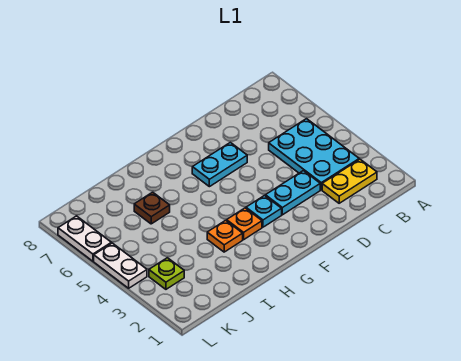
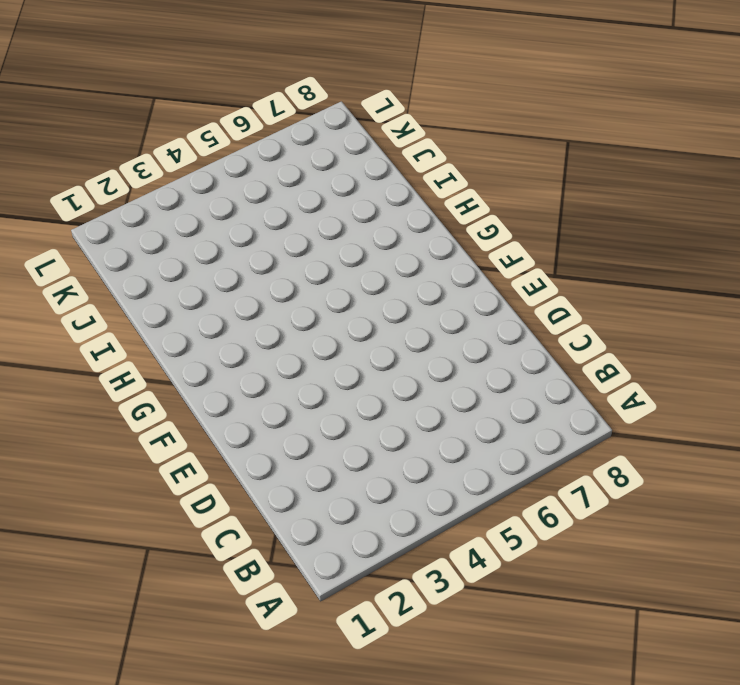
none -> yellow plate B2:C2 level 1
none -> cyan plate B3:C5 level 1

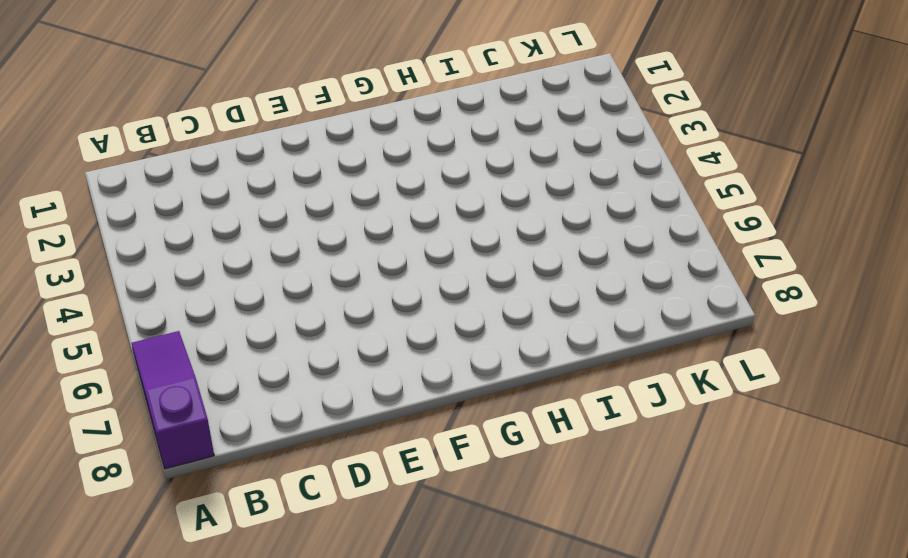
purple slope A6:A8 level 1 top 8 -> none
none -> yellow plate B2:C2 level 1
none -> cyan plate B3:C5 level 1

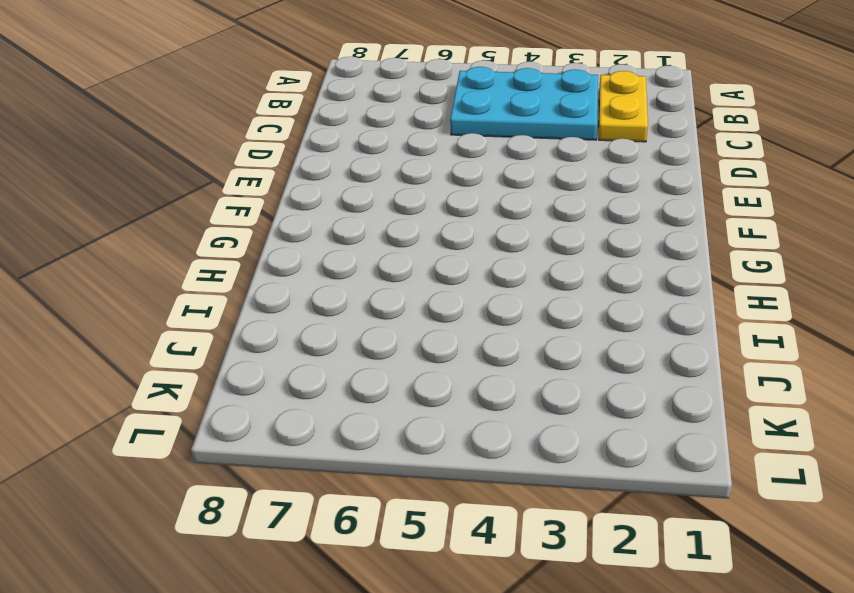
none -> cyan plate D3:E3 level 1
none -> cyan plate E6:F6 level 1

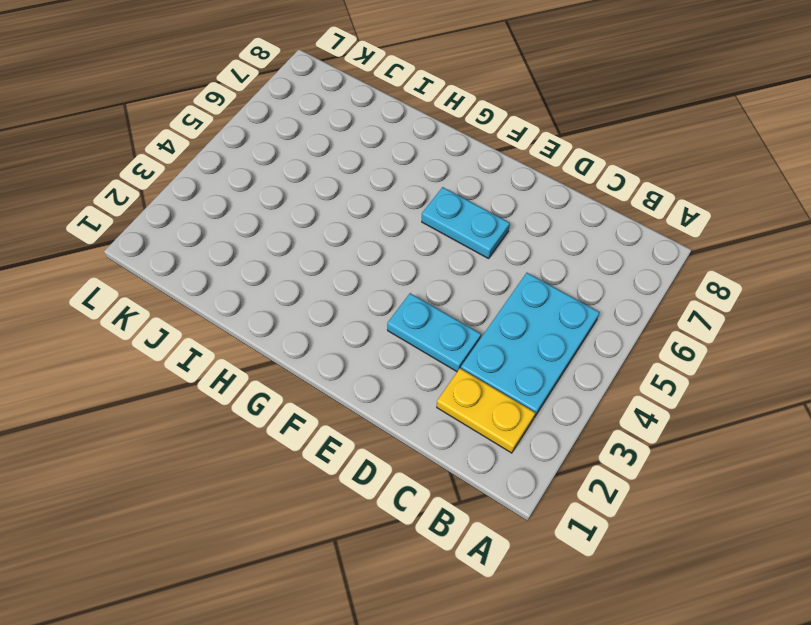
none -> cyan plate F3 level 1
none -> orange plate G3 level 1

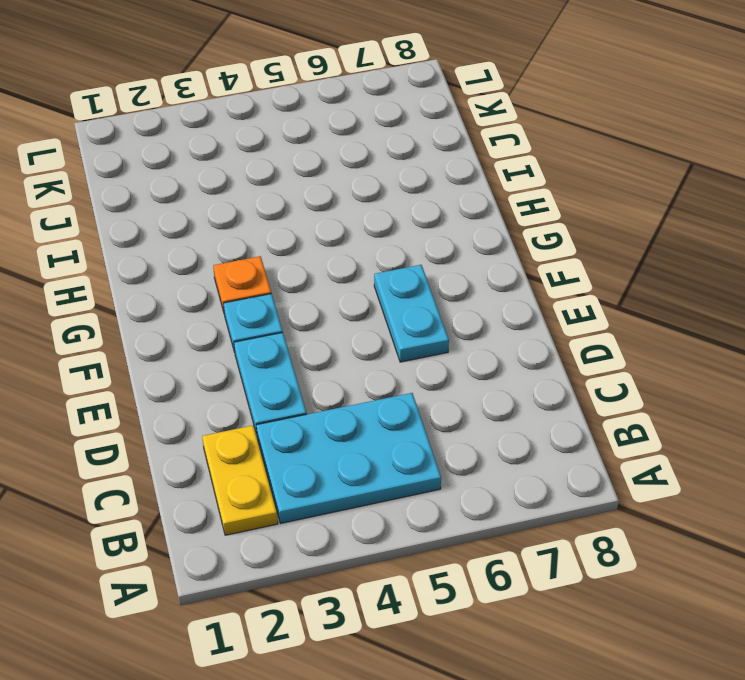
none -> orange plate H3 level 1
none -> brown plate I6 level 1

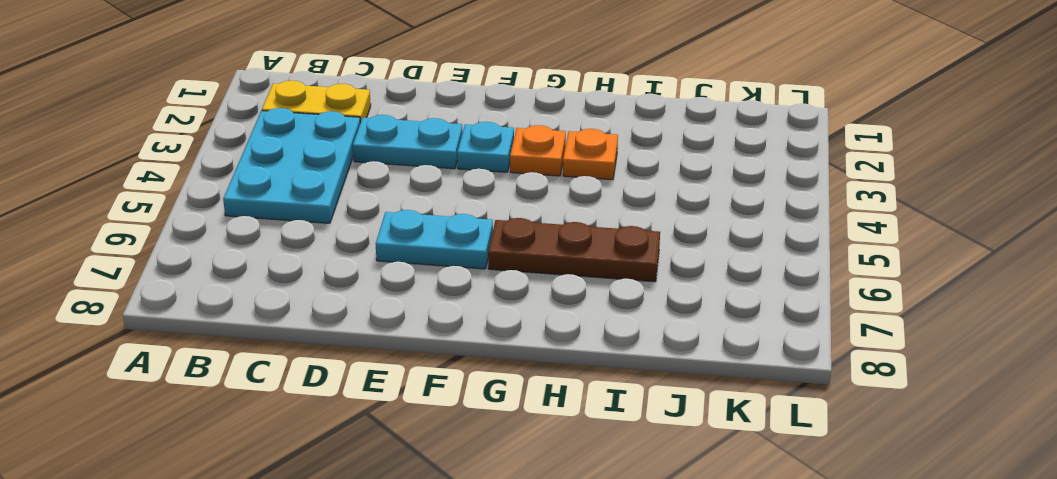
brown plate G6:I6 level 1 -> brown plate I6 level 1
none -> lime plate K3 level 1
none -> white plate L4:L5 level 1

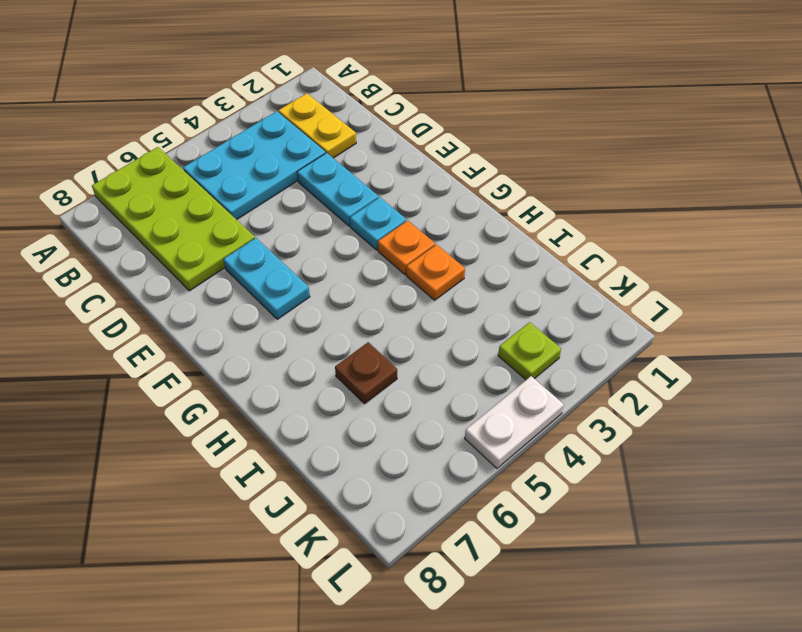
lime plate A6:D7 level 1 -> none
none -> white plate L6:L7 level 1

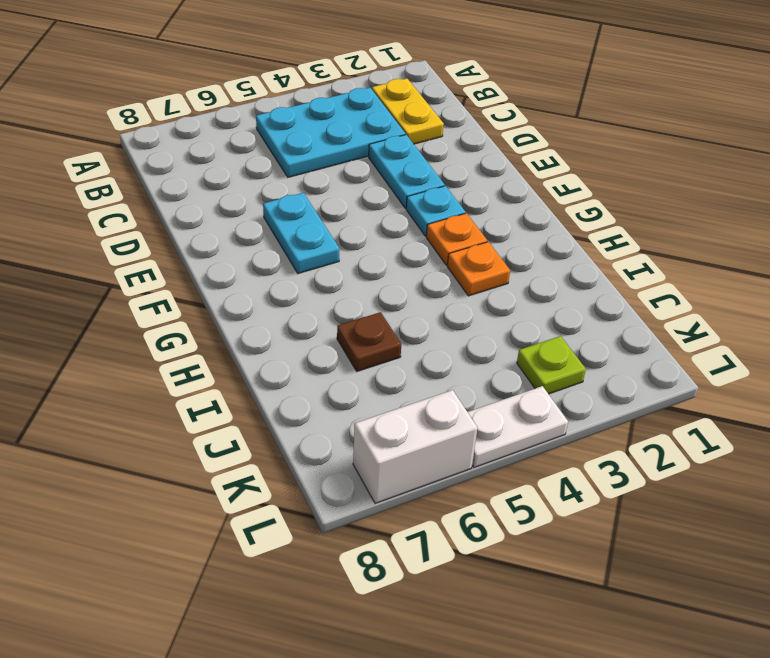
white brick L6:L7 level 1 -> white plate L6:L7 level 1

